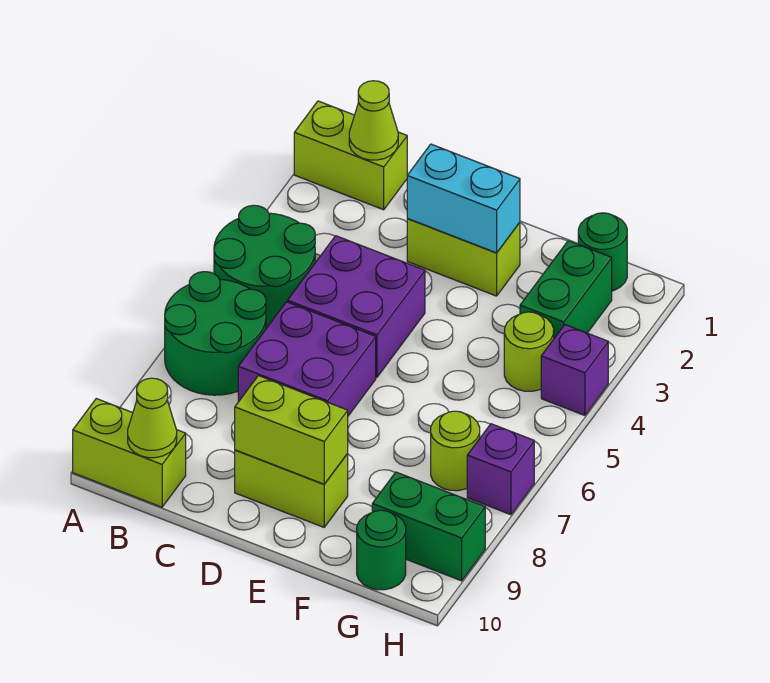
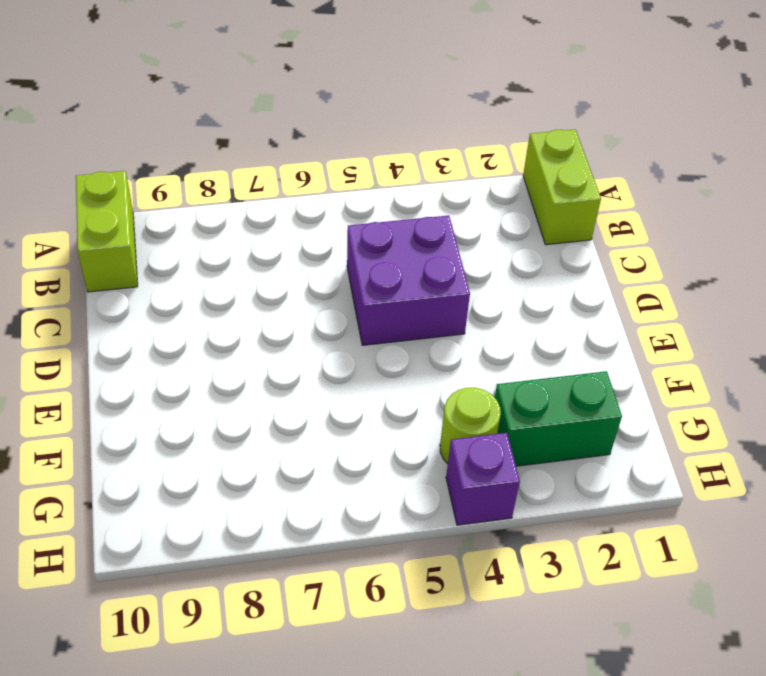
none -> green round brick A4:B5 level 1
none -> green round brick A6:B7 level 1
none -> purple brick C6:D7 level 1

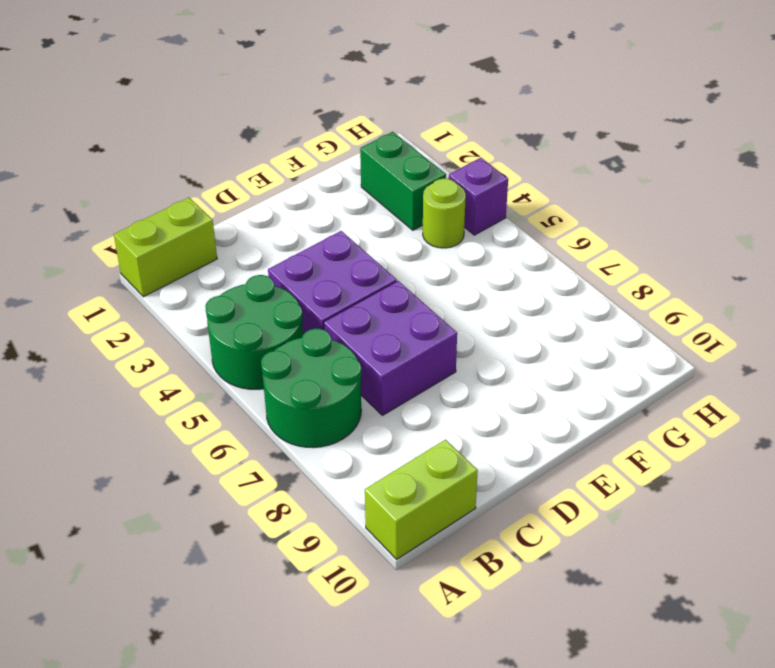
none -> lime brick D2:E2 level 1
none -> lime brick D9:E9 level 1
none -> green round brick G1 level 1

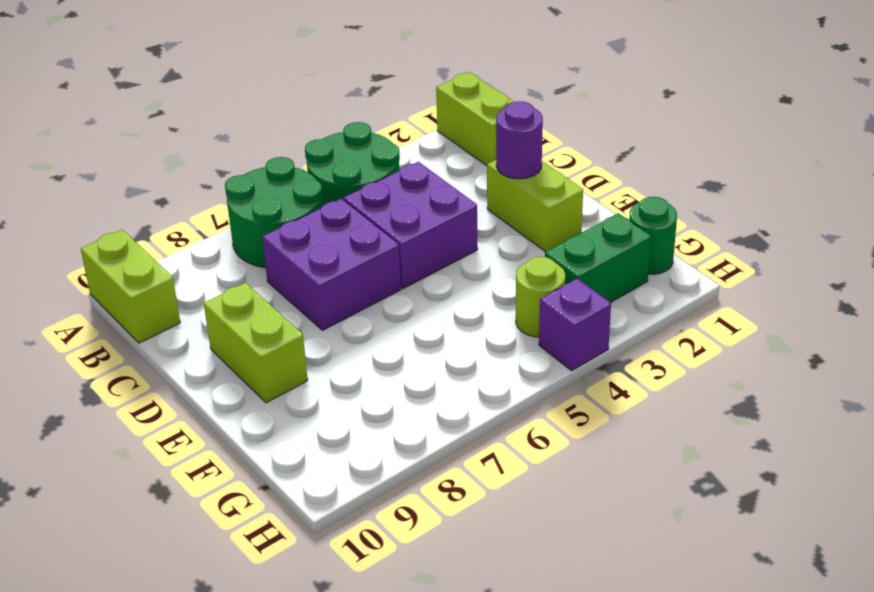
purple round brick D2 level 2 -> cyan brick D2:E2 level 2
none -> lime round brick G7 level 1
none -> green brick G9:H9 level 1
none -> green round brick G10 level 1

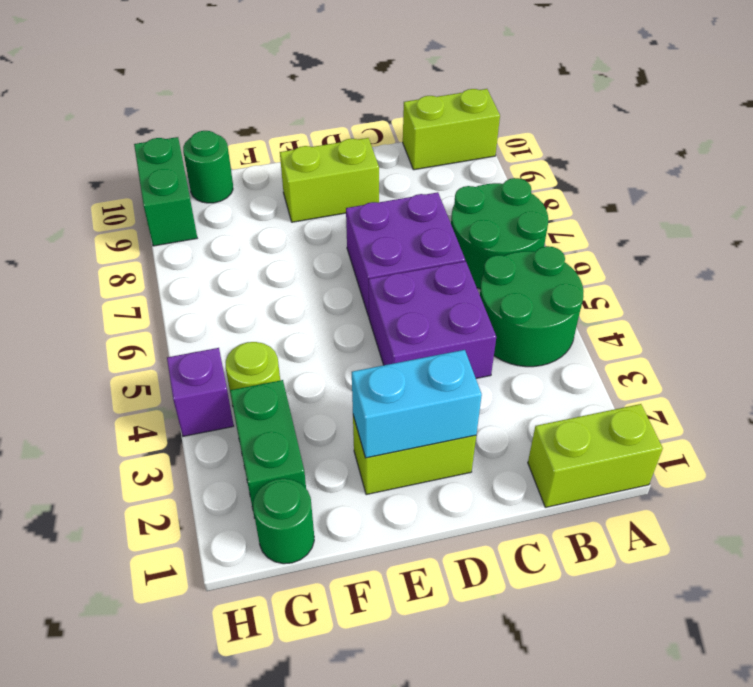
green brick H9:H10 level 1 -> green brick G9:H9 level 1
none -> lime round brick G7 level 1
none -> purple brick H7 level 1
none -> lime cone B1 level 2

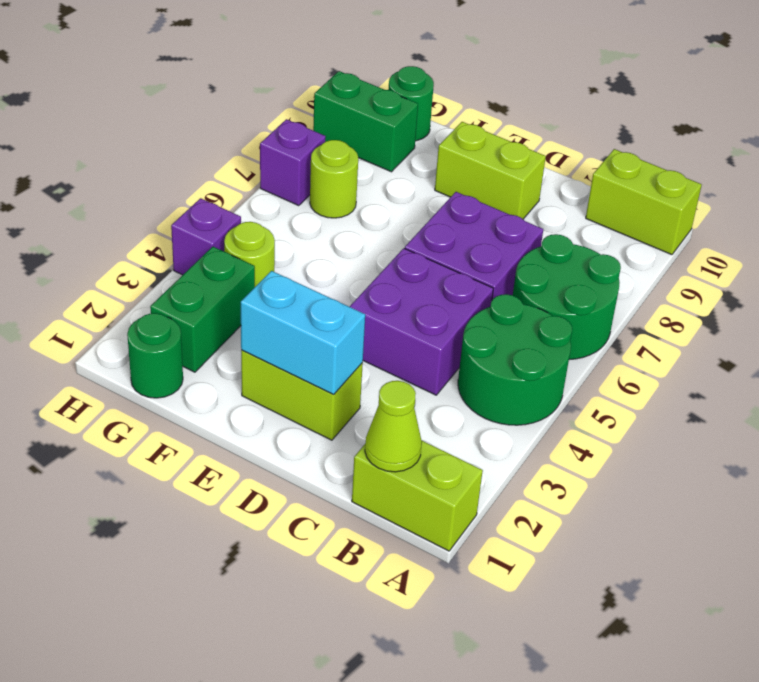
none -> lime cone B10 level 2
none -> lime brick D9:E9 level 2

